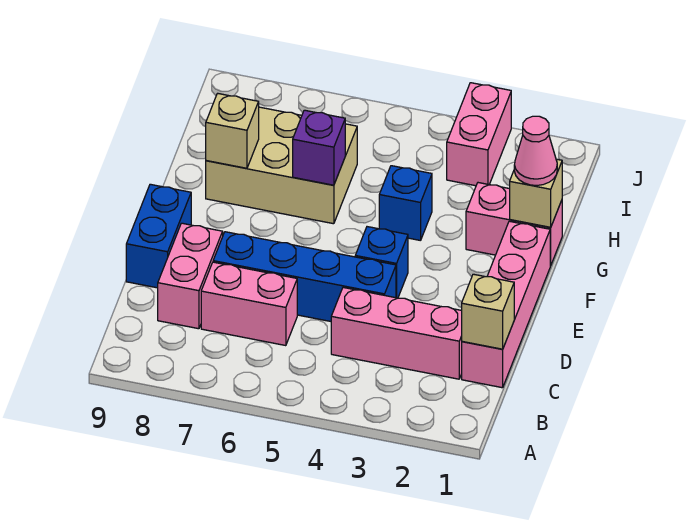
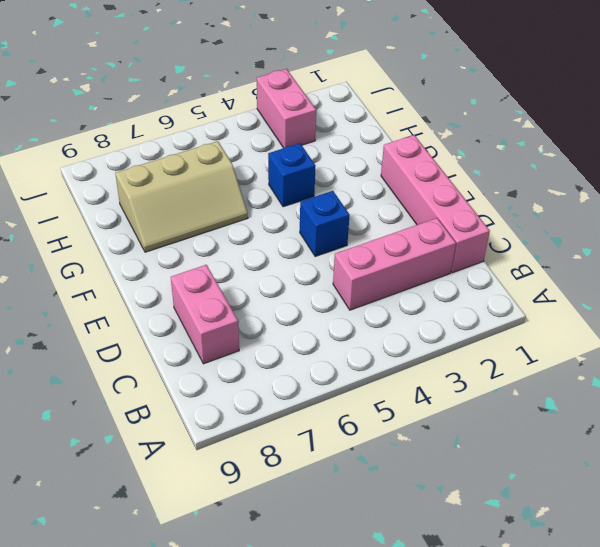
tan slope G6:H8 level 1 top H -> tan brick G6:H8 level 1
none -> pink brick C6:C7 level 1
none -> blue brick D4:D7 level 1
none -> blue brick D9:E9 level 1

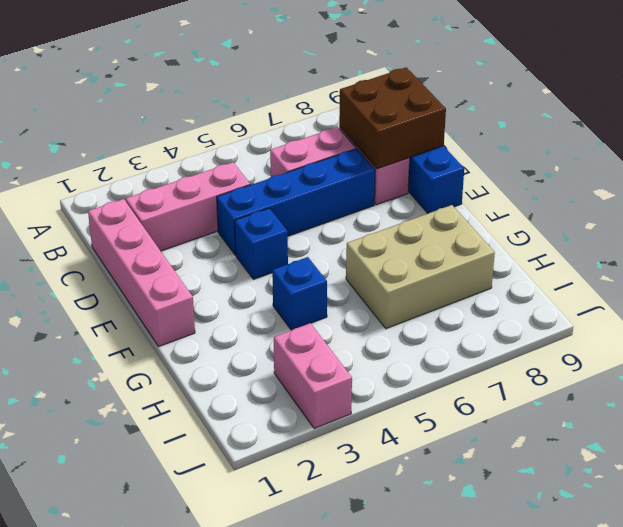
brown brick C8:D9 level 2 -> none
none -> pink brick G1:G2 level 1
none -> tan brick C1 level 2
none -> tan brick G1 level 2

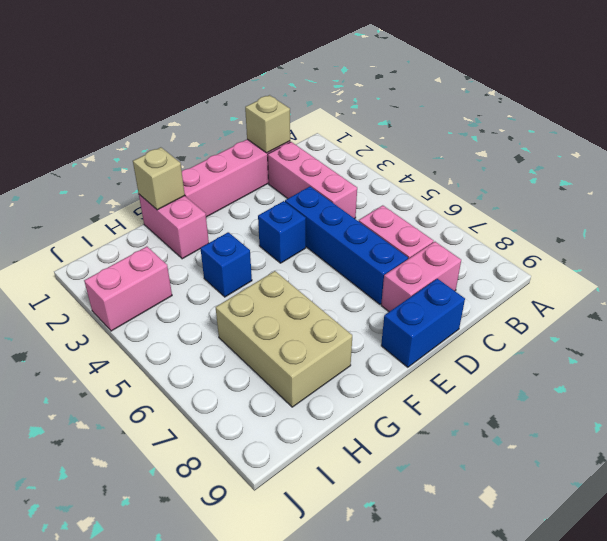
none -> purple brick G6 level 2
none -> tan brick G8 level 2
none -> pink cone G1 level 3

